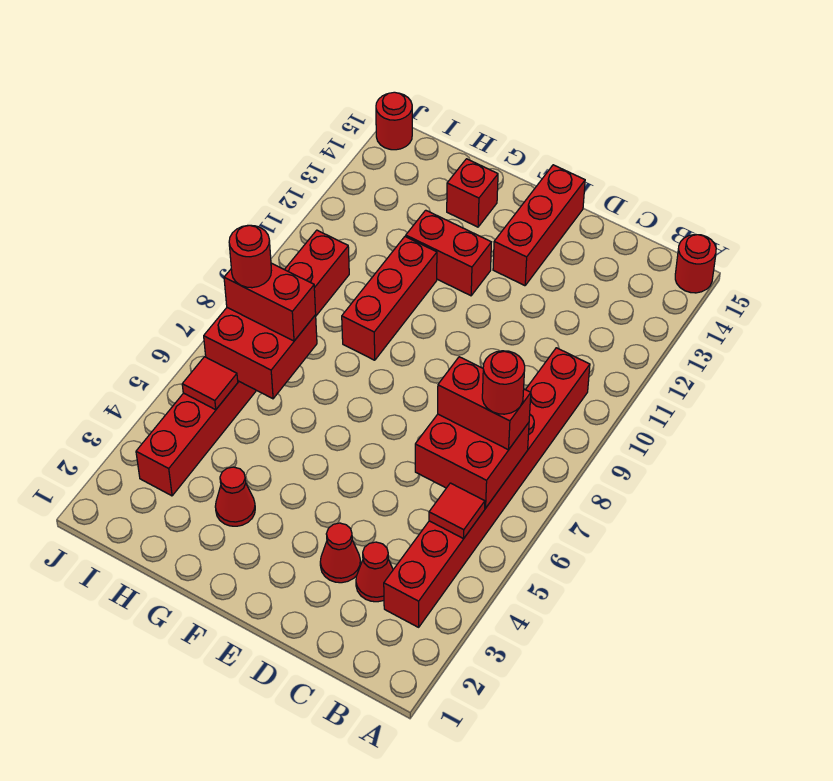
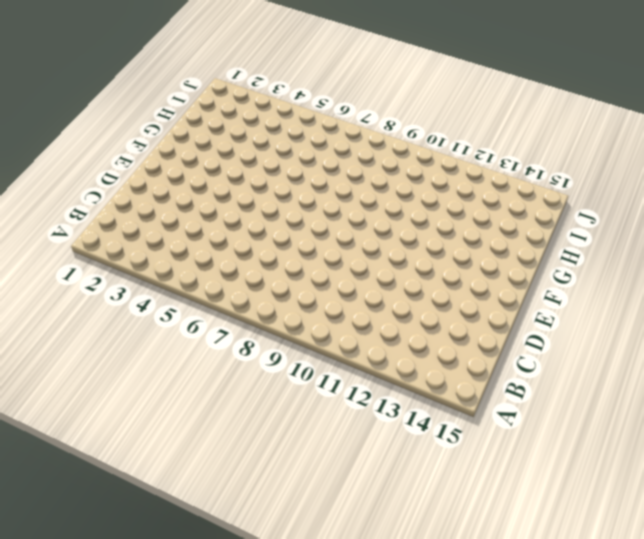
none -> red round brick A15 level 1
none -> red brick B3:B10 level 1
none -> red cone C3 level 1

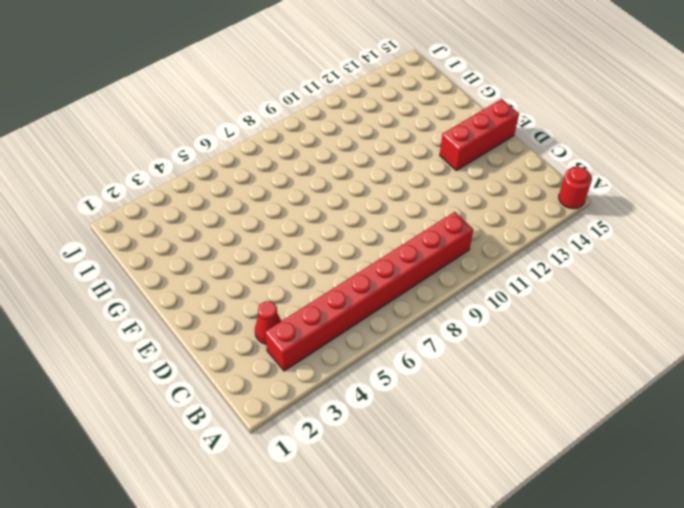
none -> red cone D3 level 1
none -> red brick F12:G12 level 1
none -> red cone G3 level 1

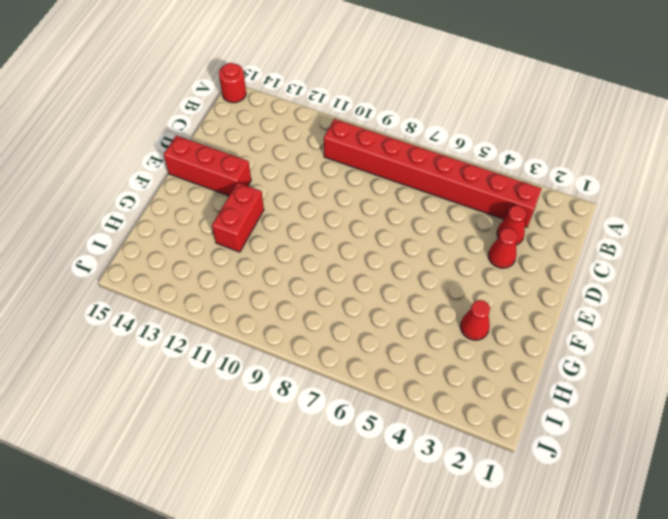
none -> red brick G9:G11 level 1
none -> red brick G14 level 1
none -> red brick I3:I10 level 1

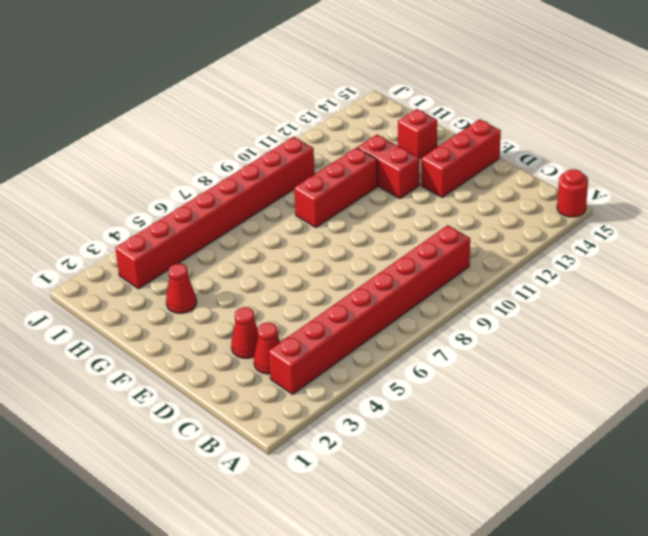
none -> red round brick J15 level 1
none -> red tile B5 level 2
none -> red brick B6:C7 level 2

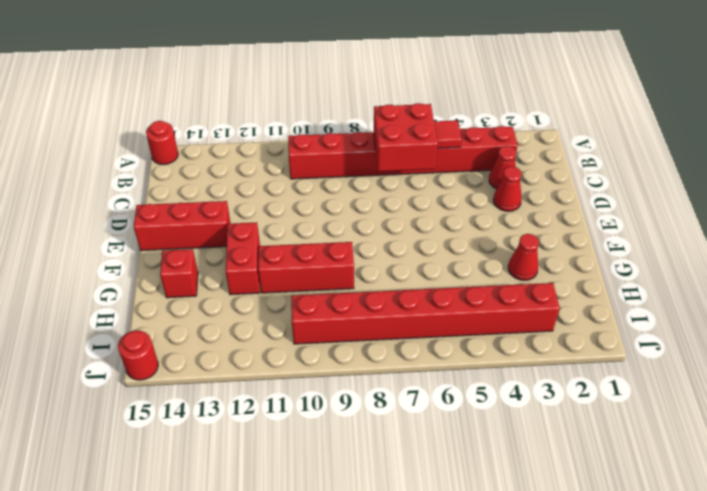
none -> red brick H6:I7 level 2
none -> red tile I5 level 2
none -> red brick B7:C7 level 3

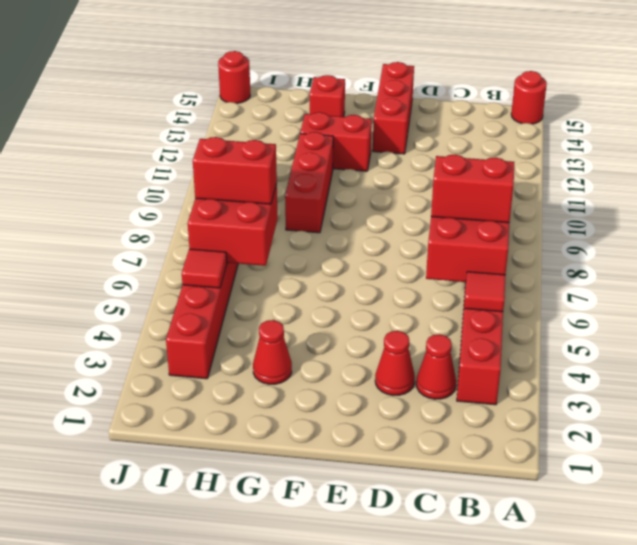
none -> red round brick B7 level 4
none -> red round brick I7 level 4

